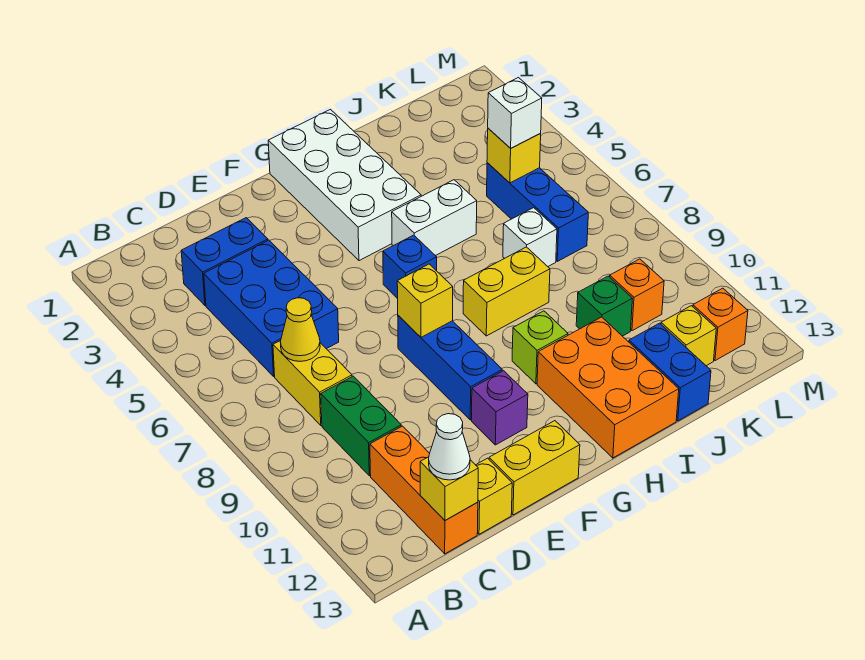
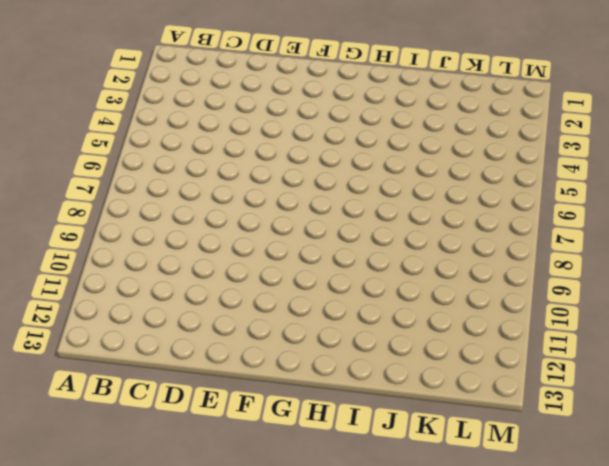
none -> blue brick C3:D3 level 1
none -> blue brick C4:D6 level 1
none -> yellow brick C7:C8 level 1

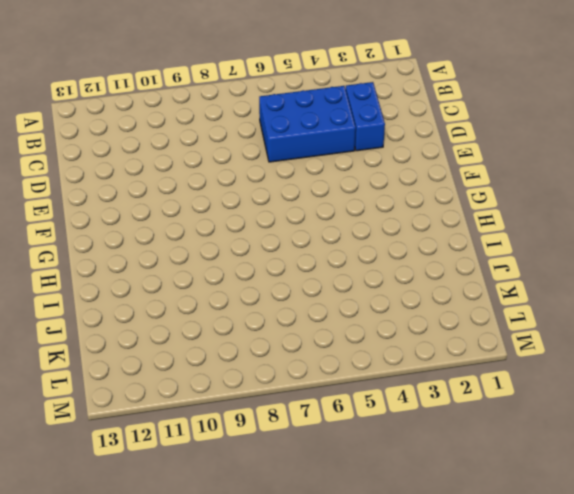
none -> yellow brick C7:C8 level 1
none -> green brick C9:C10 level 1
none -> orange brick C11:C13 level 1

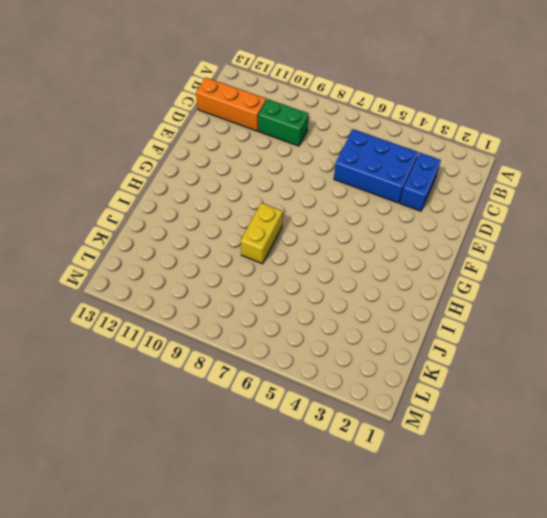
none -> yellow brick C7:C8 level 1
none -> yellow brick D13 level 1
none -> yellow brick E13:F13 level 1

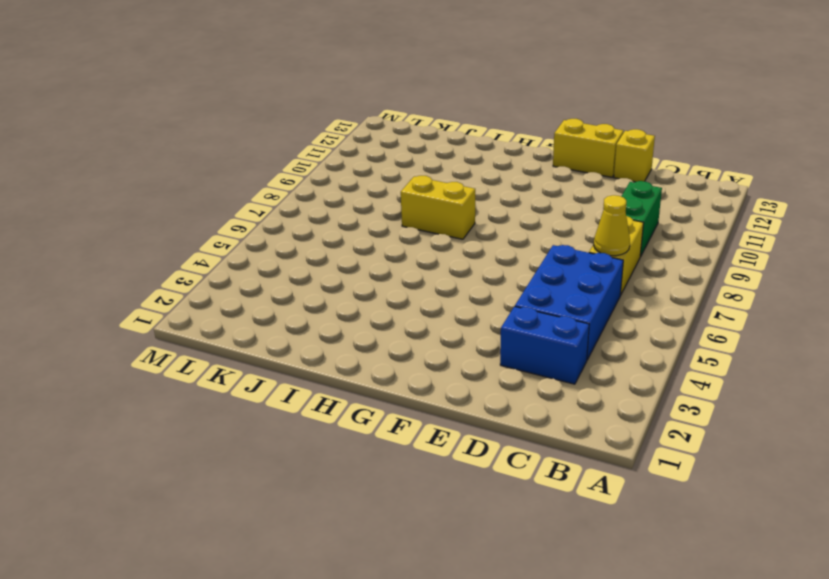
none -> orange brick C11:C13 level 1
none -> blue brick F8:F10 level 1
none -> purple brick F11 level 1

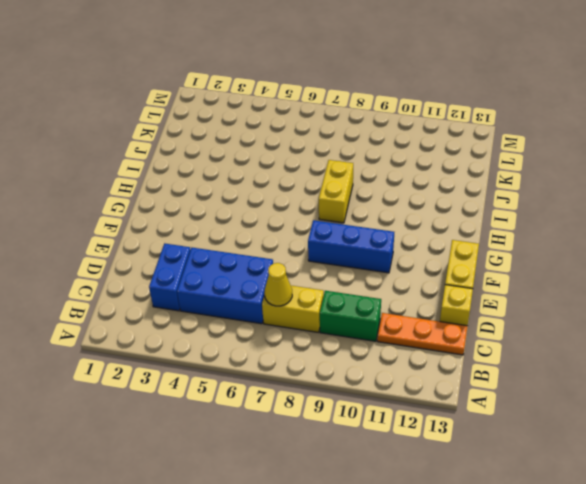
orange plate C11:C13 level 1 -> orange brick C11:C13 level 1
none -> purple brick F11 level 1
none -> white brick G1:H4 level 1
none -> blue brick G6 level 1

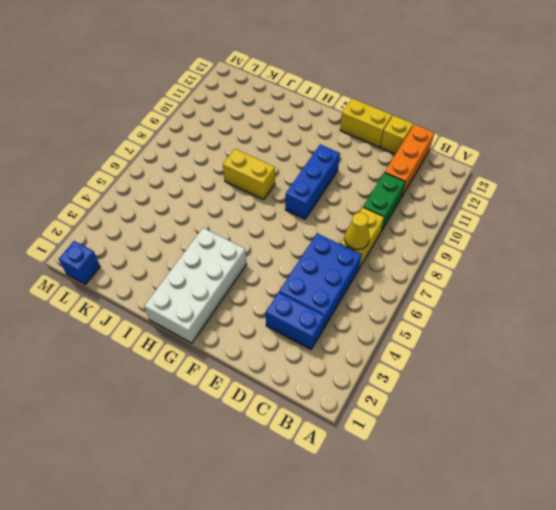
blue brick L1 level 1 -> blue brick G6 level 1
none -> purple brick F11 level 1
none -> white brick H5:I5 level 1
none -> lime brick H10 level 1

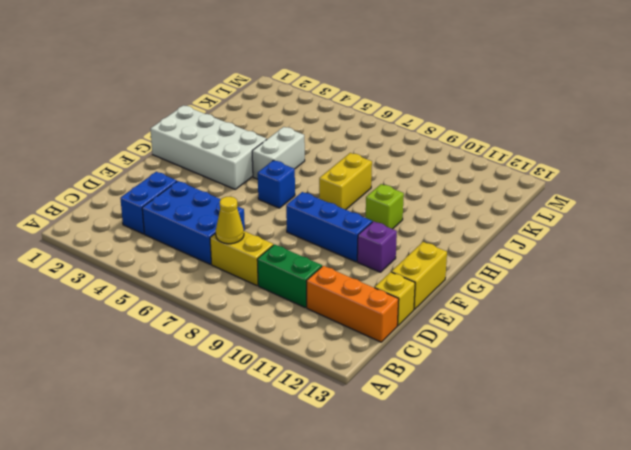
none -> orange brick H11:I13 level 1
none -> white brick J7 level 1
none -> green brick J10 level 1

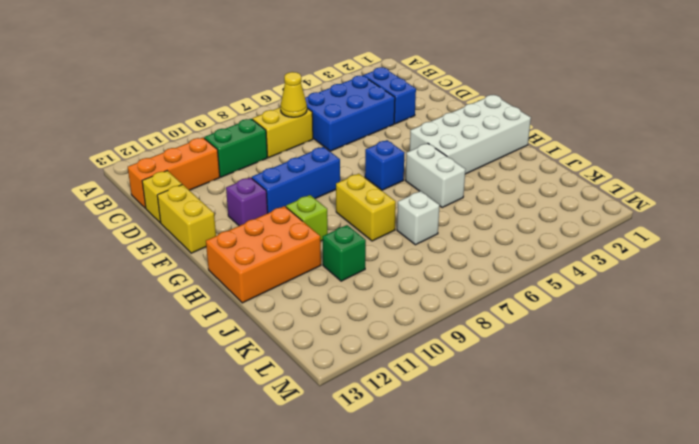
none -> blue brick J12:J13 level 1
none -> blue brick K5:K7 level 1
none -> orange brick K10 level 1

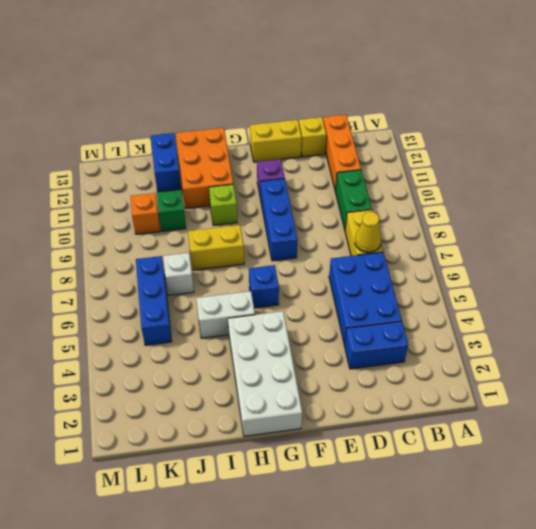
none -> yellow brick K12 level 1
none -> orange brick L12 level 1
none -> yellow brick C13 level 2

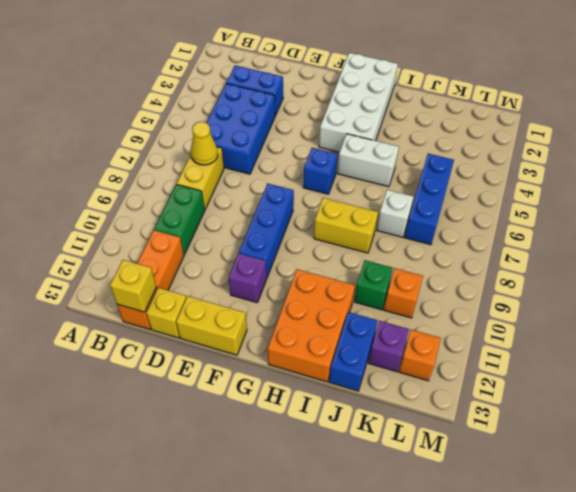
purple brick K12 level 1 -> yellow brick K12 level 1
none -> lime brick H10 level 1
none -> yellow brick F8 level 2
none -> yellow brick K5 level 2

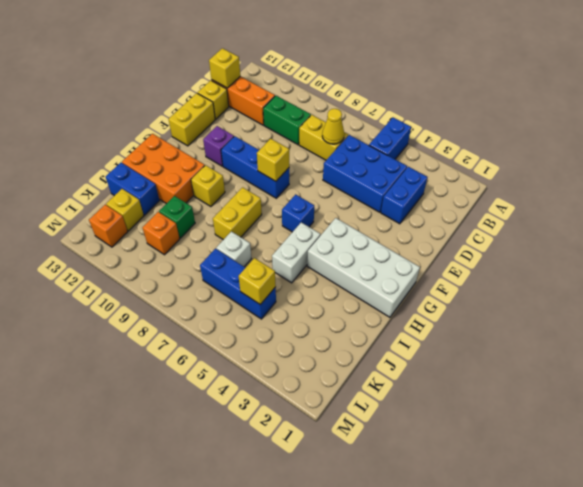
blue brick A5:B5 level 1 -> none
yellow brick H10 level 1 -> lime brick H10 level 1
none -> white cone C13 level 3
none -> white brick K5 level 3

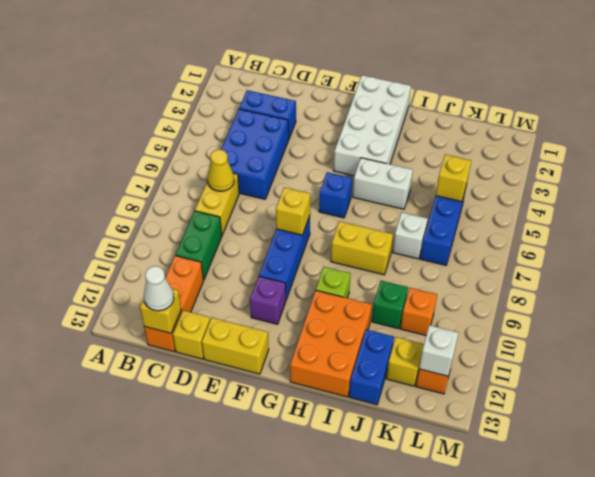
white brick L12 level 2 -> white brick K5 level 3

